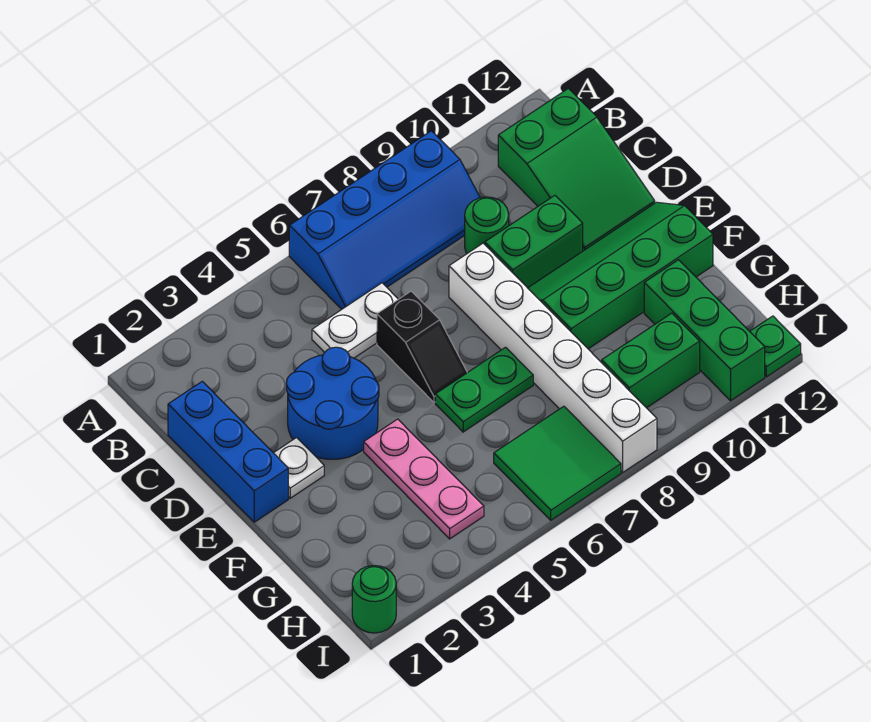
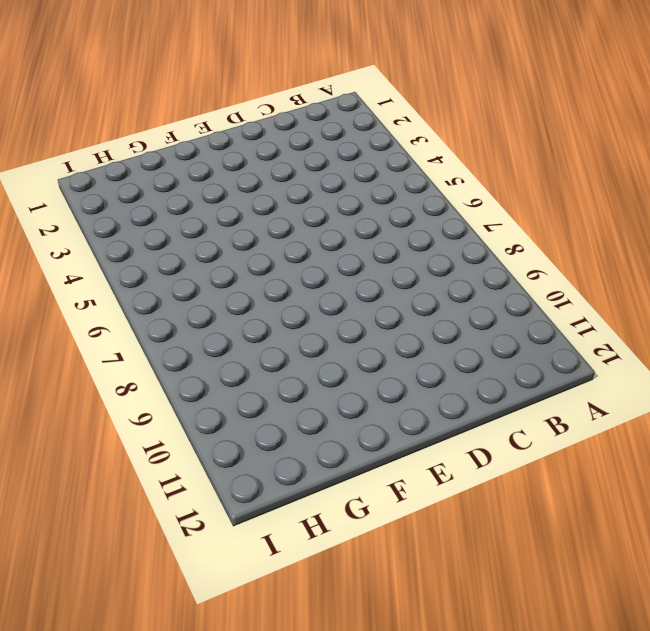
none -> blue slope A6:B9 level 1 top A
none -> green slope B11:D12 level 1 top B
none -> blue brick C1:E1 level 1

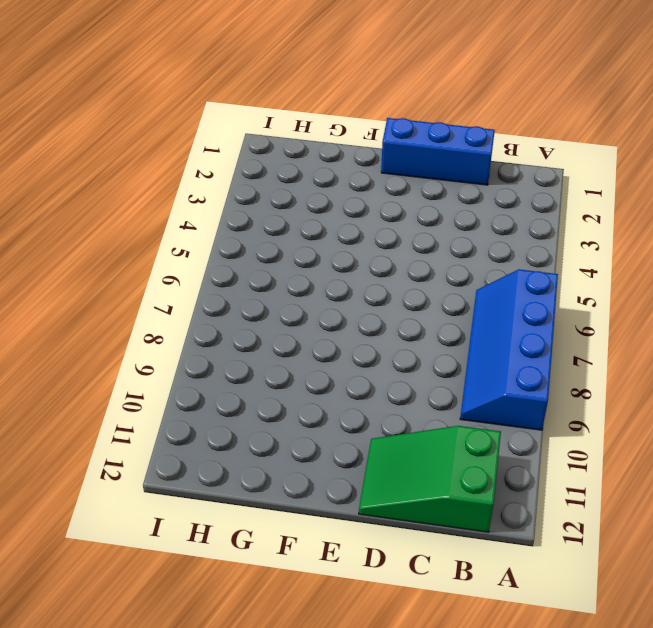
none -> white plate C5:C6 level 1
none -> green round brick C9 level 1
none -> blue round brick D3:E4 level 1

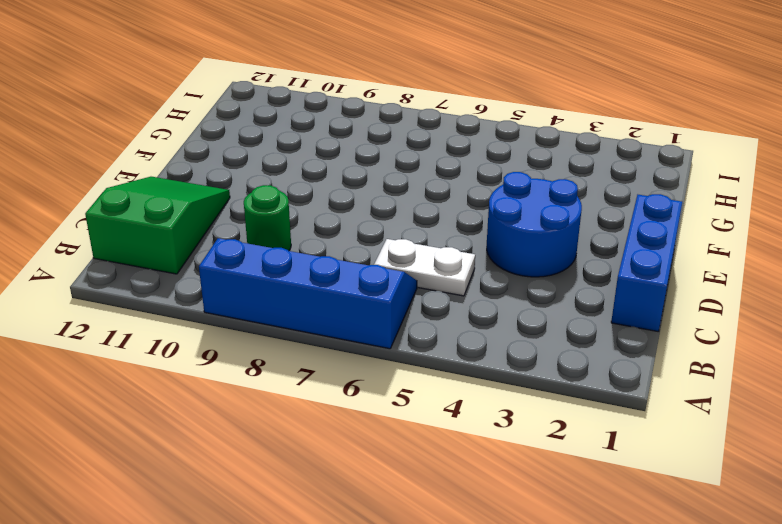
none -> black slope D6:E6 level 1 top D
none -> white brick D8:I8 level 1
none -> green brick D9:D10 level 1

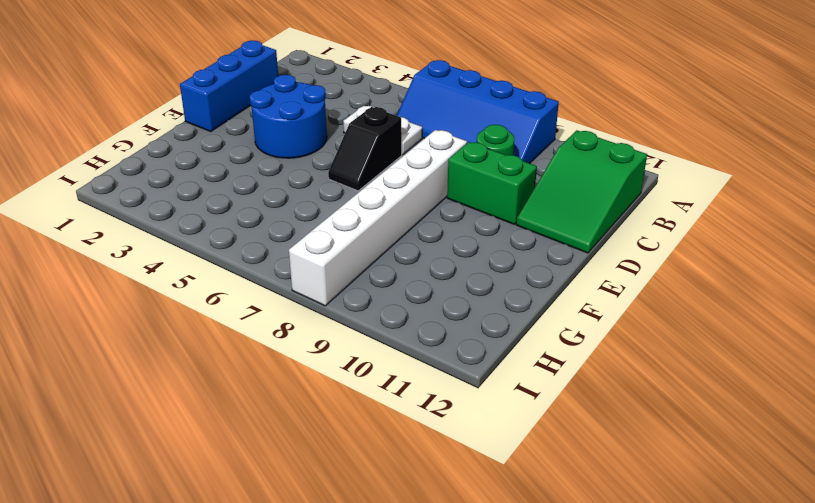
none -> white plate E2 level 1
none -> green slope E9:F12 level 1 top F
none -> pink plate F4:H4 level 1

